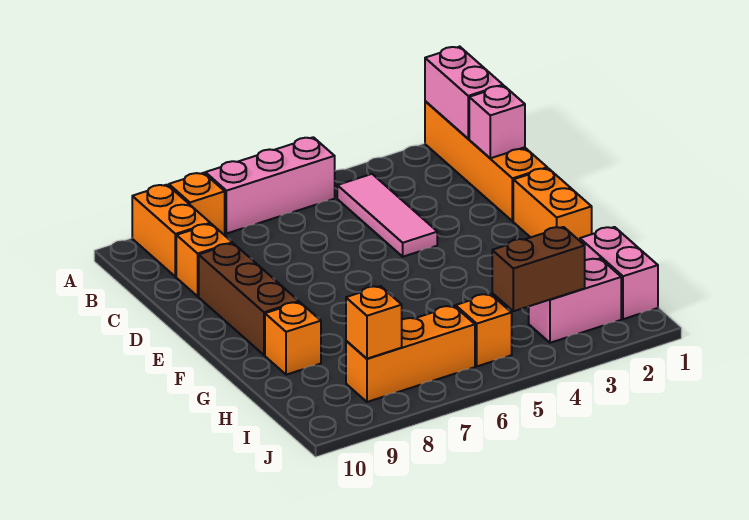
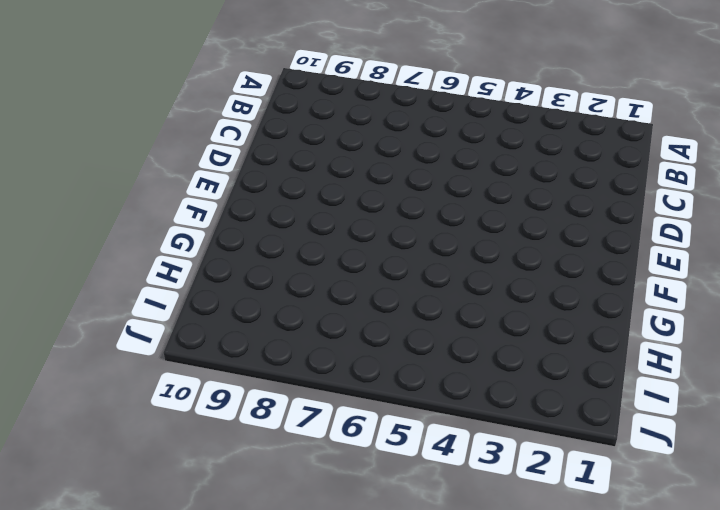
none -> orange brick A1:D1 level 1
none -> pink brick A5:A7 level 1
none -> orange brick A8 level 1

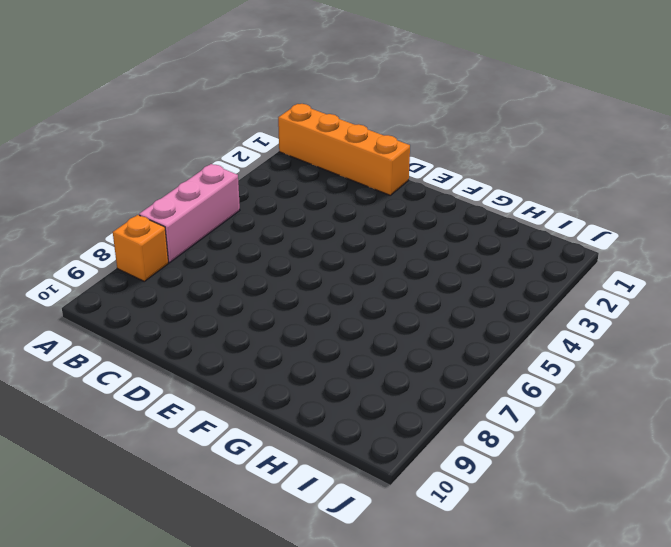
none -> orange brick A9:B9 level 1
none -> pink tile B4:D4 level 1
none -> orange brick C9 level 1

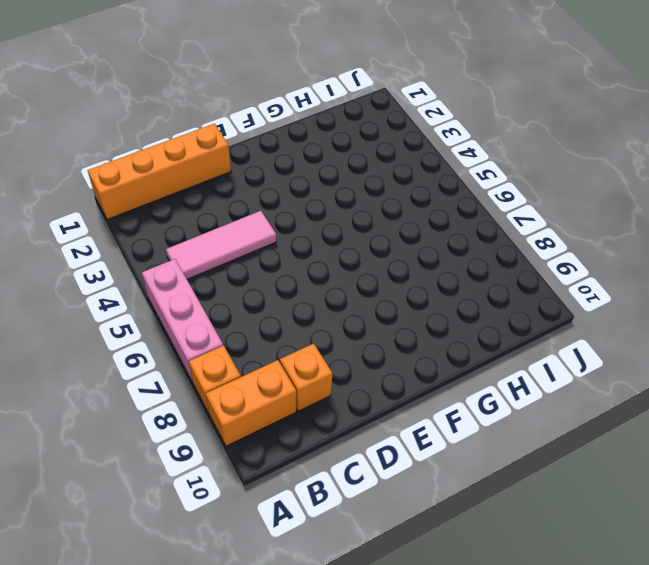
none -> brown brick D9:F9 level 1
none -> orange brick E1:F1 level 1
none -> orange brick G9 level 1

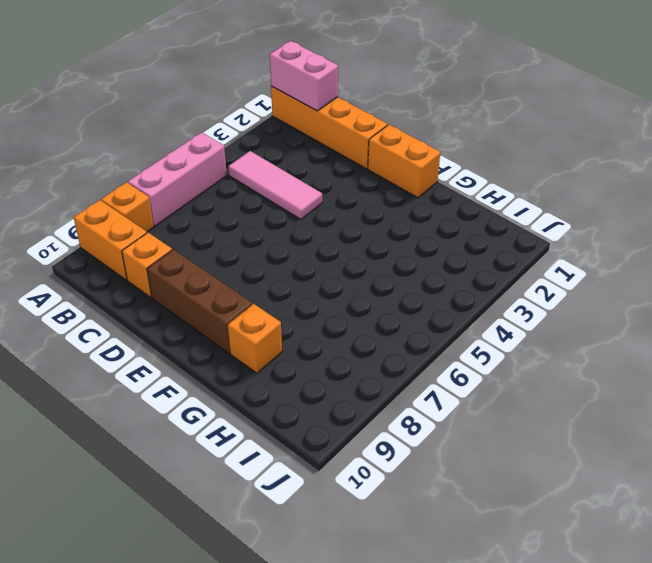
none -> pink brick H1:I1 level 1
none -> pink brick I2:I3 level 1
none -> orange brick I5 level 1

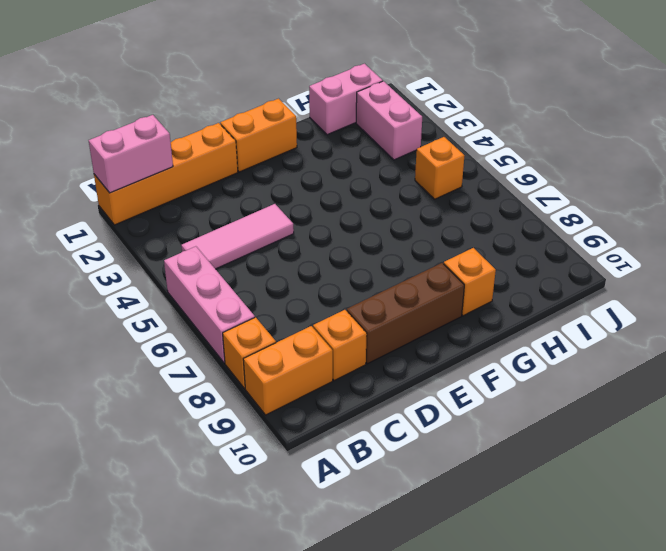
none -> orange brick I6:I8 level 1
none -> pink brick C1 level 2
none -> brown brick I3:I4 level 2

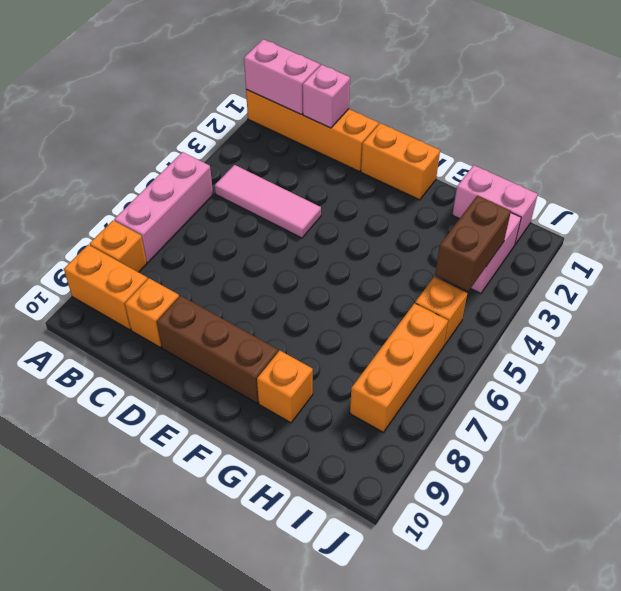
none -> orange brick I8 level 2

